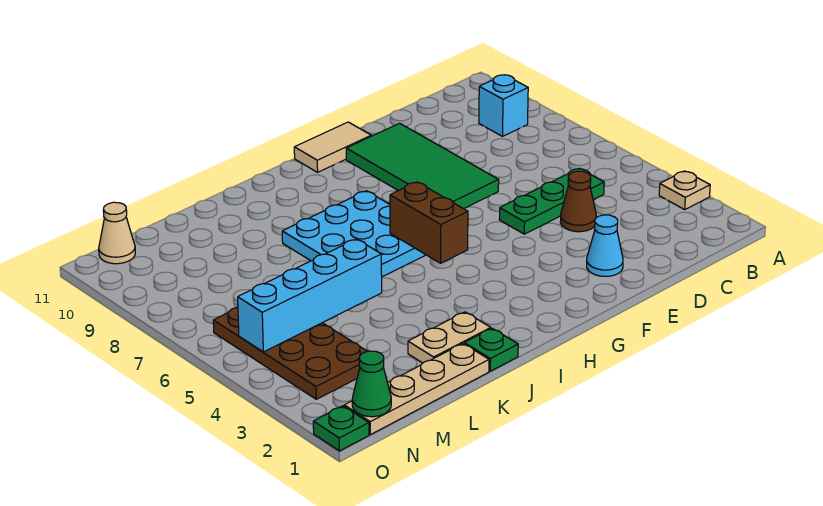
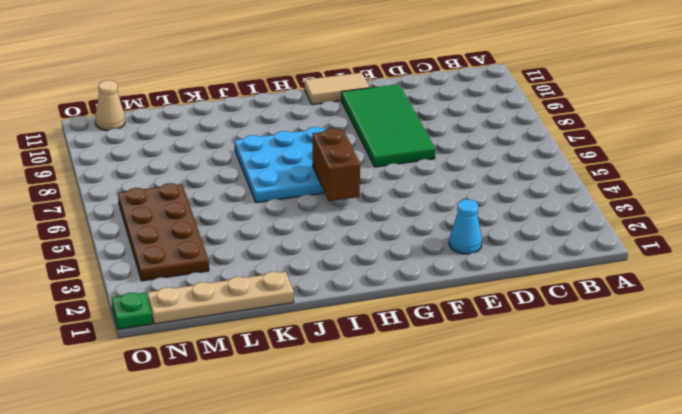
none -> tan plate A3 level 1
none -> cyan brick B9 level 1
none -> green plate C5:E5 level 1

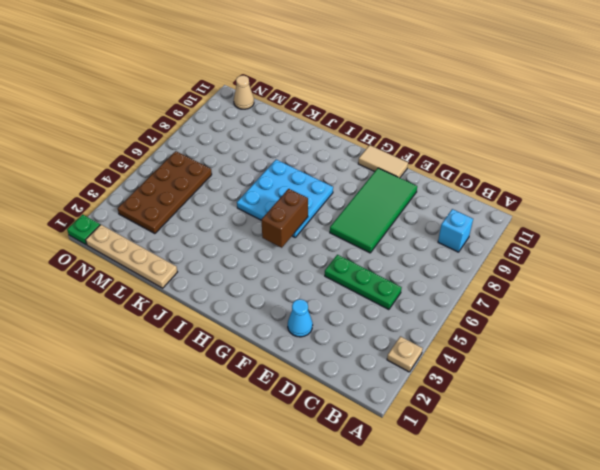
none -> brown cone D4 level 1
none -> green plate J1 level 1
none -> tan plate J2:K2 level 1

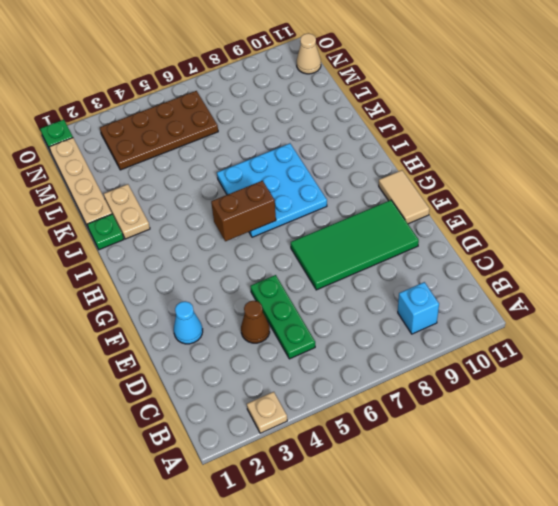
none -> cyan brick K5:N5 level 2
none -> green cone N1 level 2

